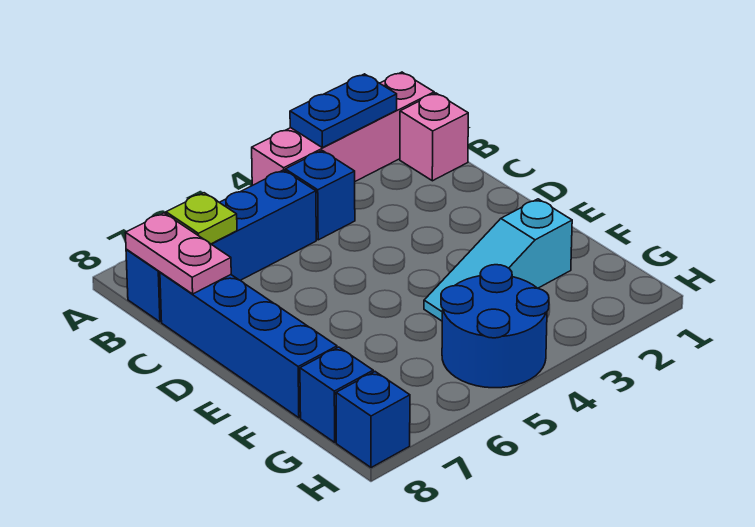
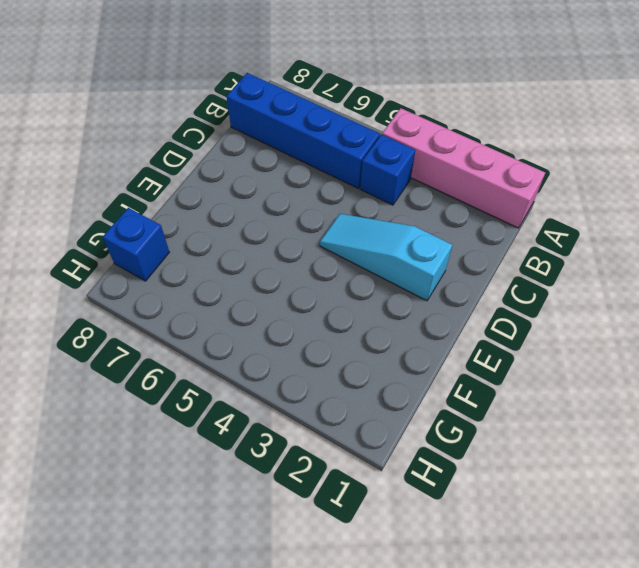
cyan slope D2:D4 level 1 top 2 -> cyan slope F2:F4 level 1 top 2
none -> pink brick B1 level 1
none -> blue brick C8:F8 level 1
none -> blue round brick G4:H5 level 1

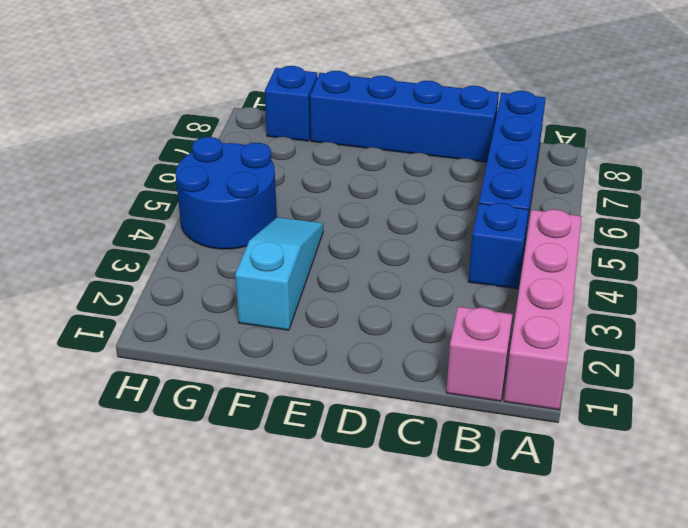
none -> blue brick H8 level 1
none -> blue plate A2:A3 level 2
none -> lime plate B7 level 2

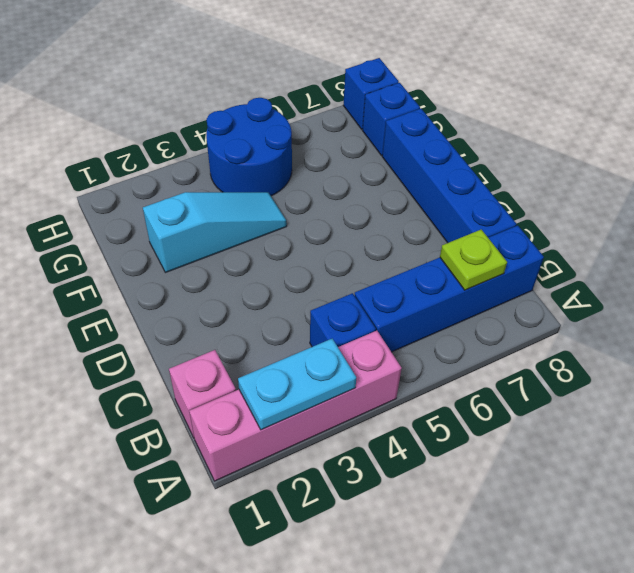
cyan plate A2:A3 level 2 -> blue plate A2:A3 level 2
none -> pink plate B8:C8 level 2

